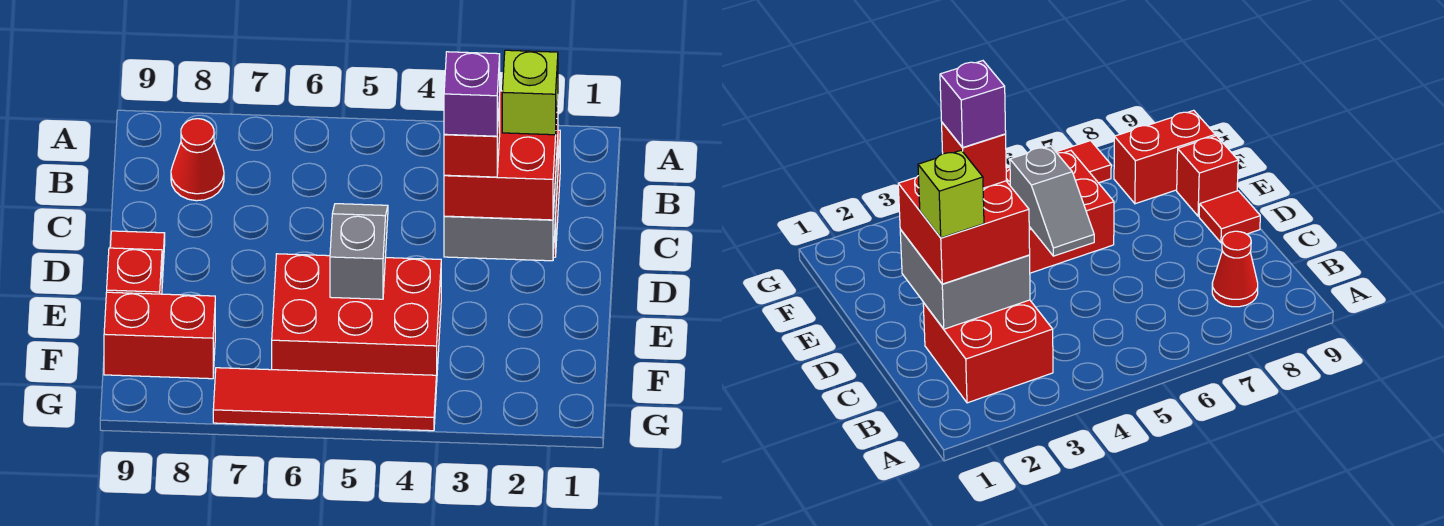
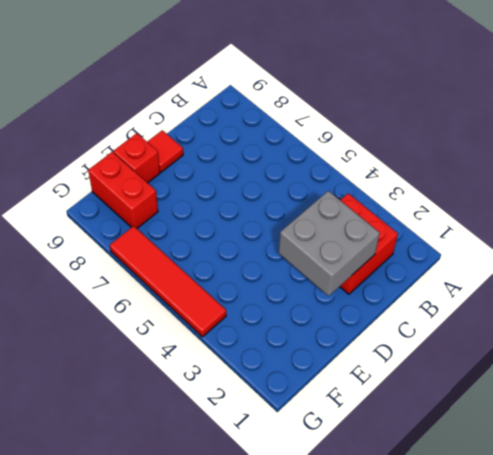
none -> red cone B8 level 1
none -> red brick E4:F6 level 1
none -> grey slope D5:E5 level 2 top E

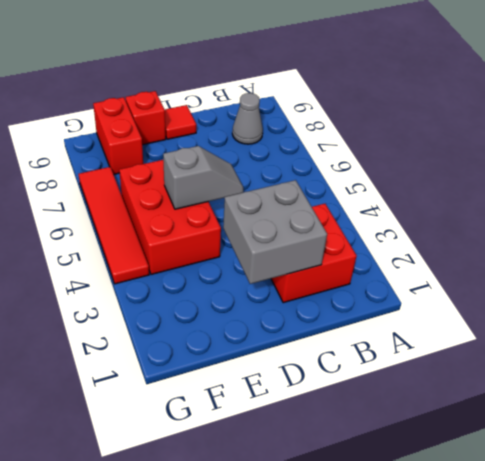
grey cone B8 level 1 -> red cone B8 level 1
none -> red brick C2:D3 level 3
none -> lime brick C2 level 4
none -> red brick D3 level 4

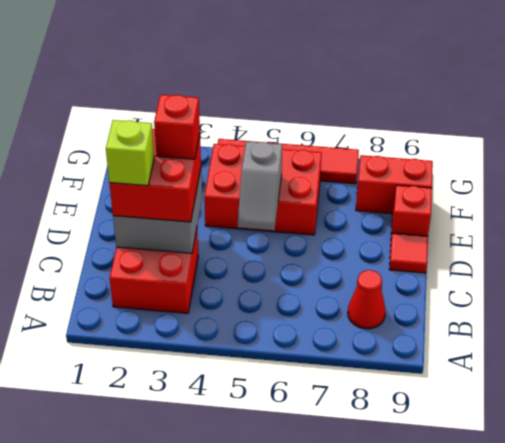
none -> purple brick D3 level 5

